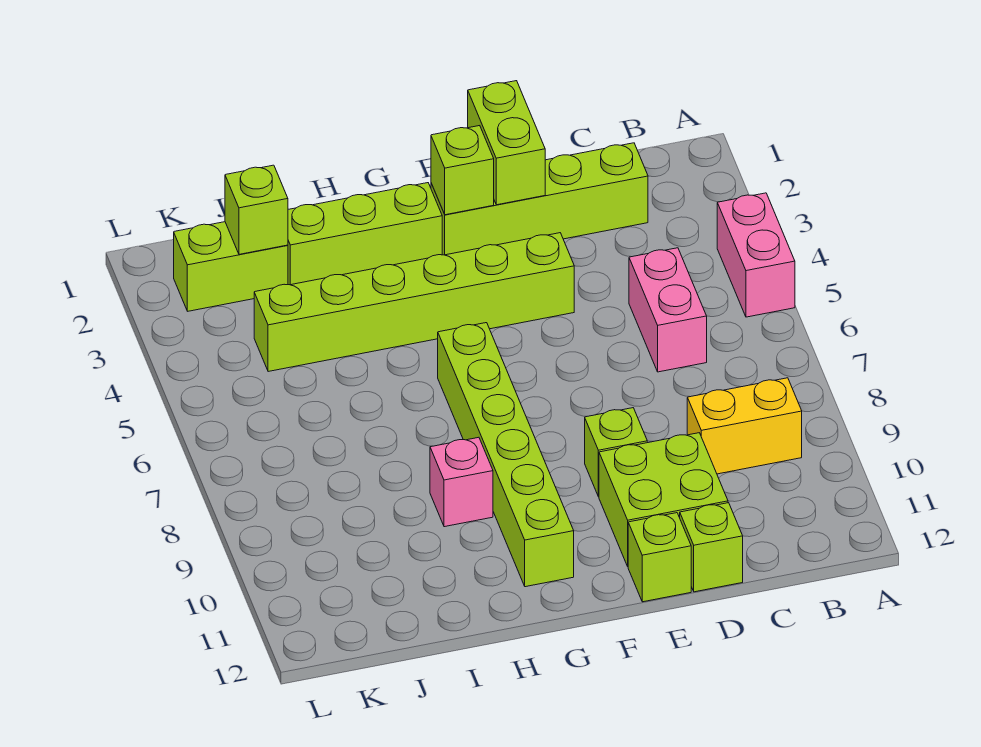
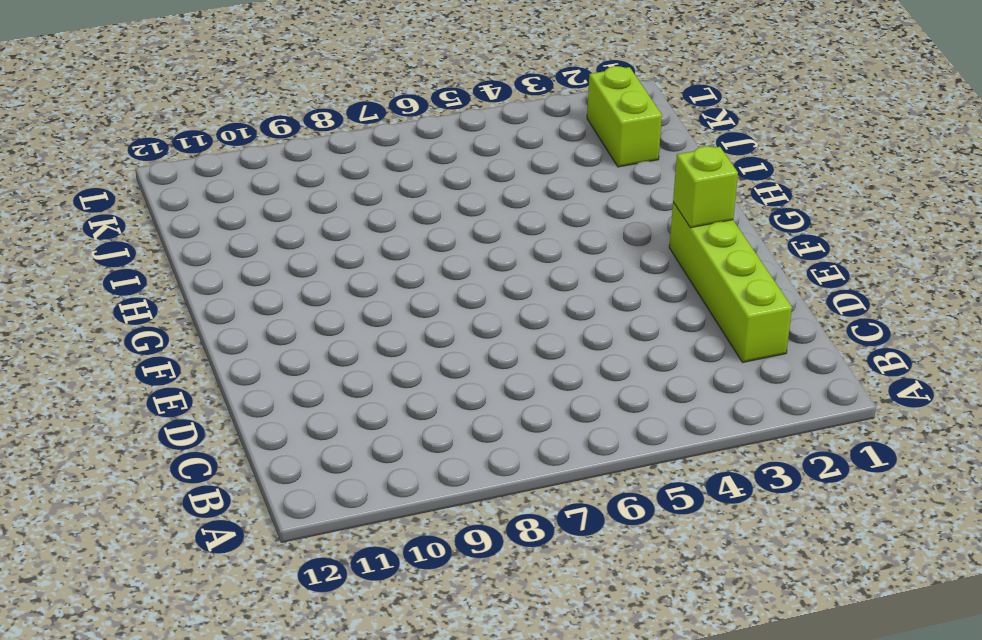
none -> pink brick A4:A5 level 1
none -> yellow brick B9:C9 level 1
none -> pink brick C5:C6 level 1

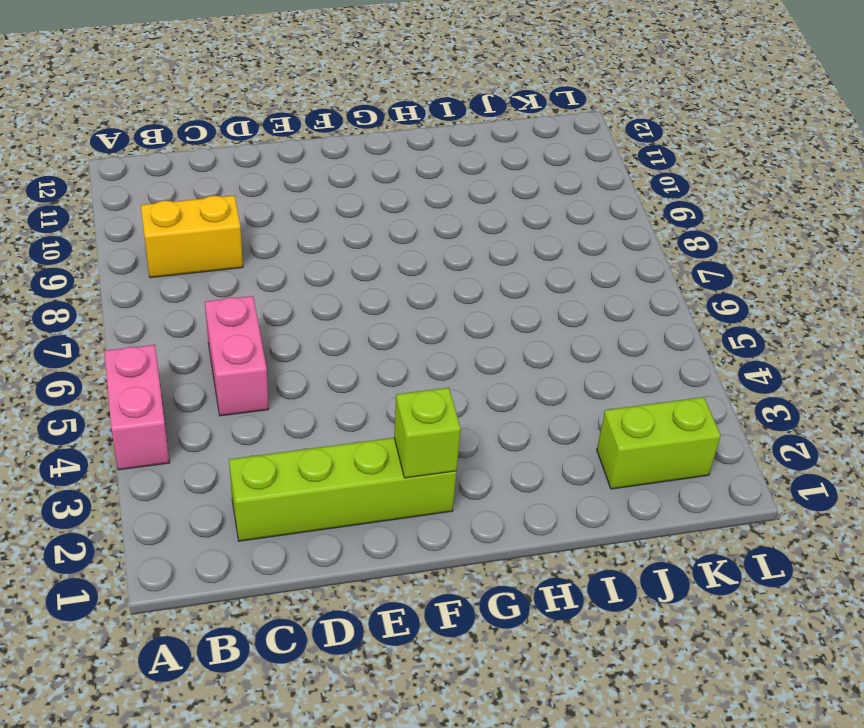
none -> lime brick D10:E11 level 1
none -> lime brick D12 level 1
none -> lime brick E4:J4 level 1

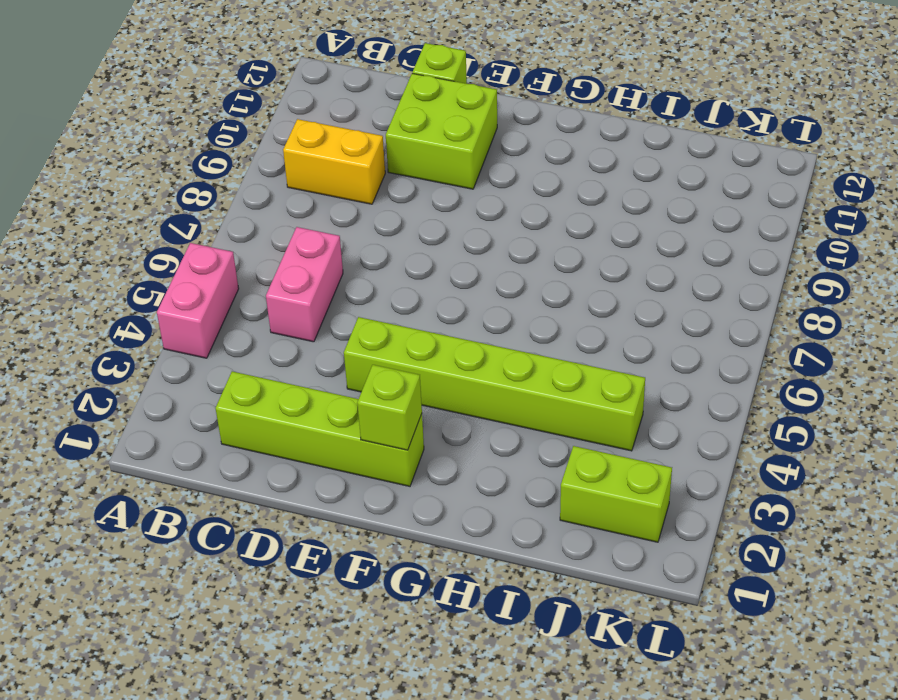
none -> lime brick E9 level 1
none -> lime brick E12 level 1
none -> lime brick G2:I2 level 1

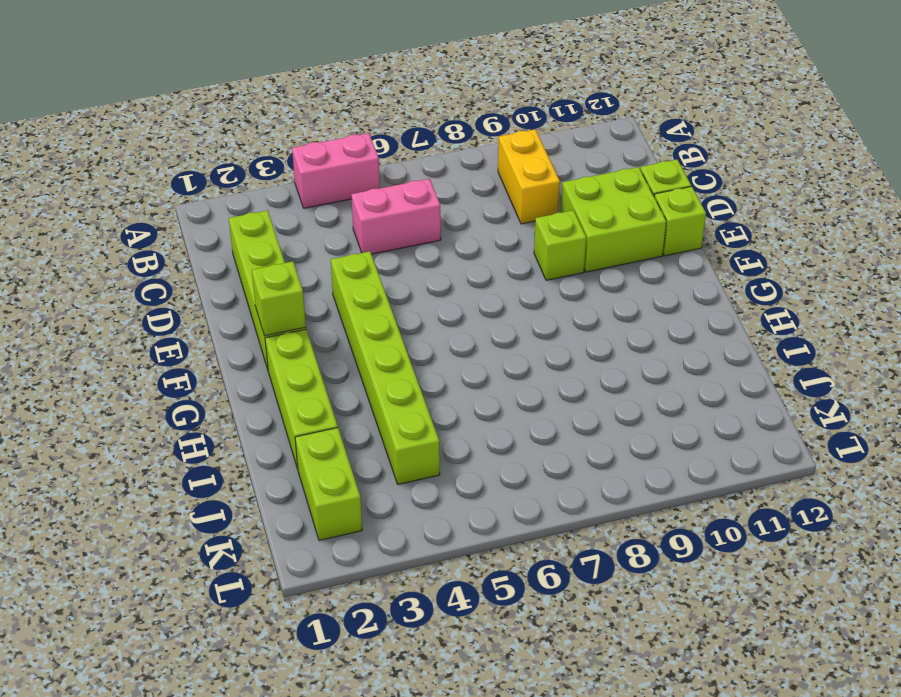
none -> lime brick G6:G11 level 1
none -> pink brick H9 level 1
none -> lime brick E1:E2 level 2

